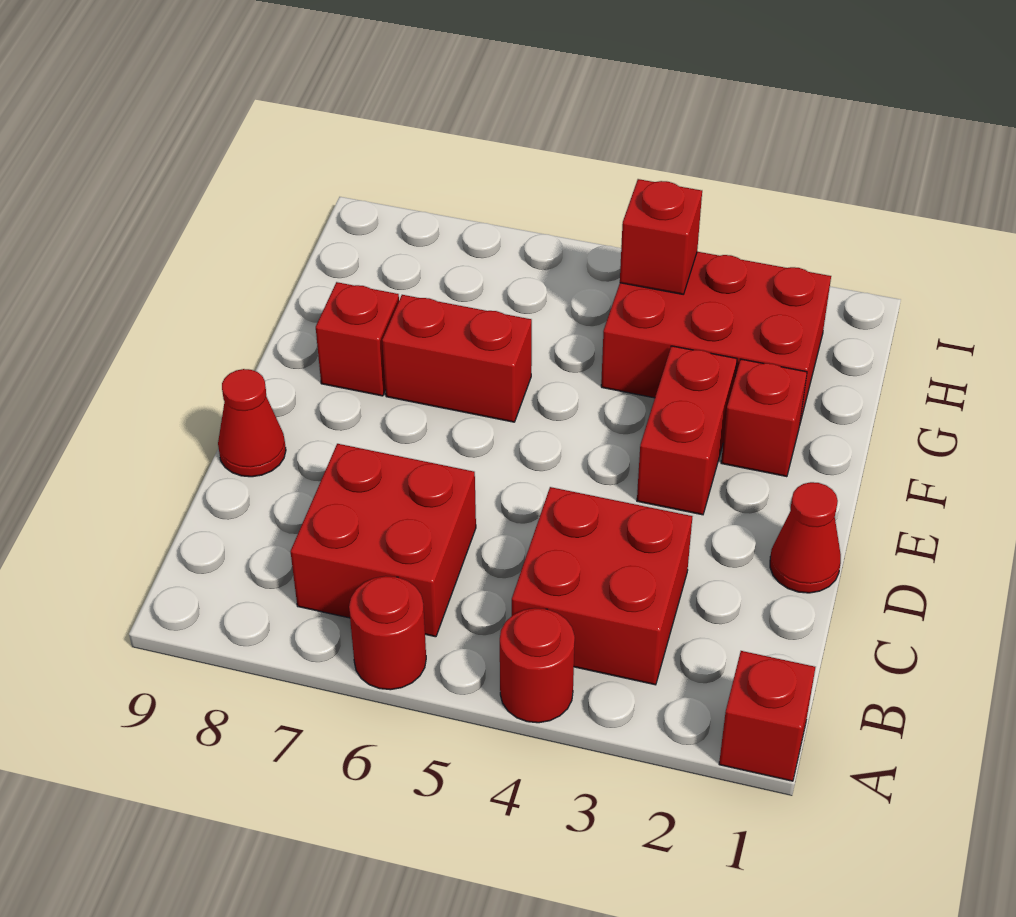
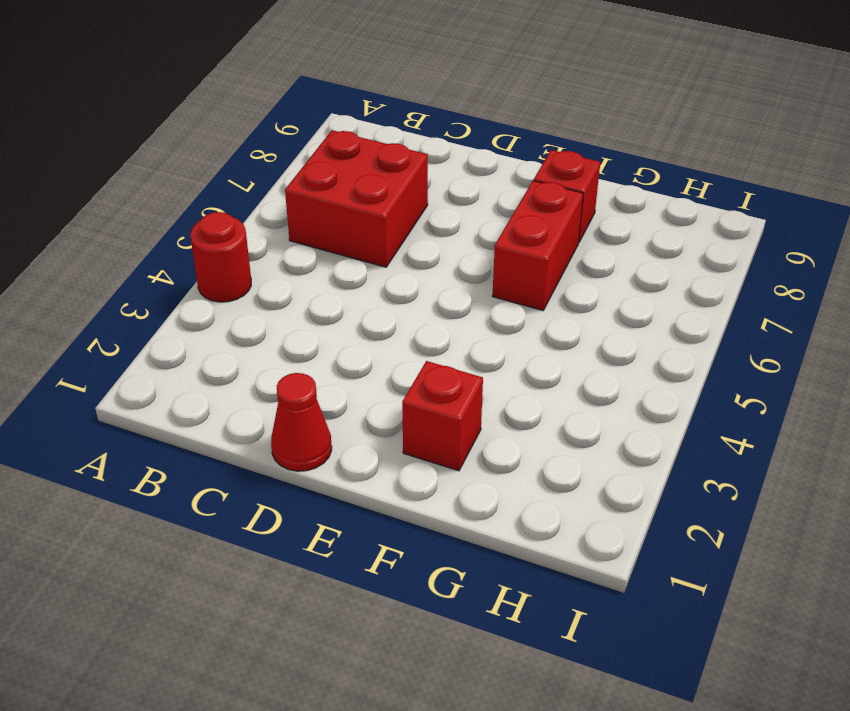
none -> red brick A1 level 1
none -> red round brick A6 level 1
none -> red brick B3:C4 level 1

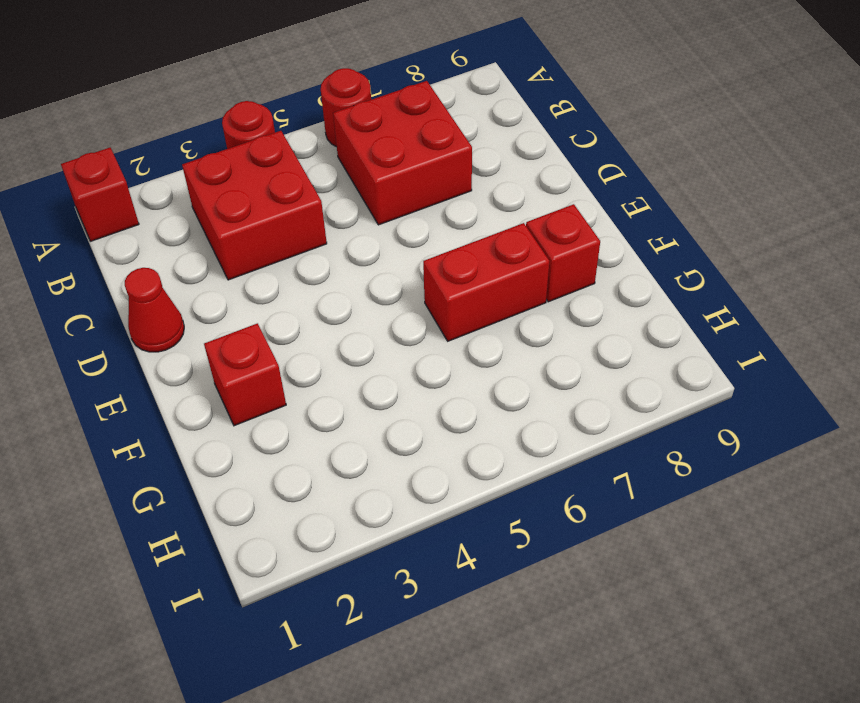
none -> red cone D9 level 1
none -> red brick E3:F3 level 1
none -> red brick G2:H4 level 1

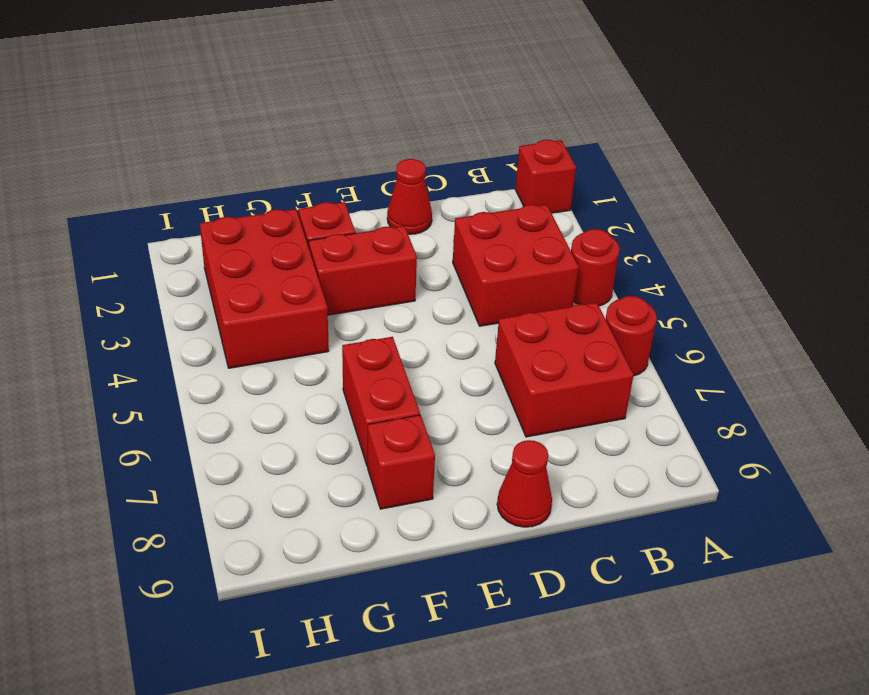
none -> red brick H4 level 2

